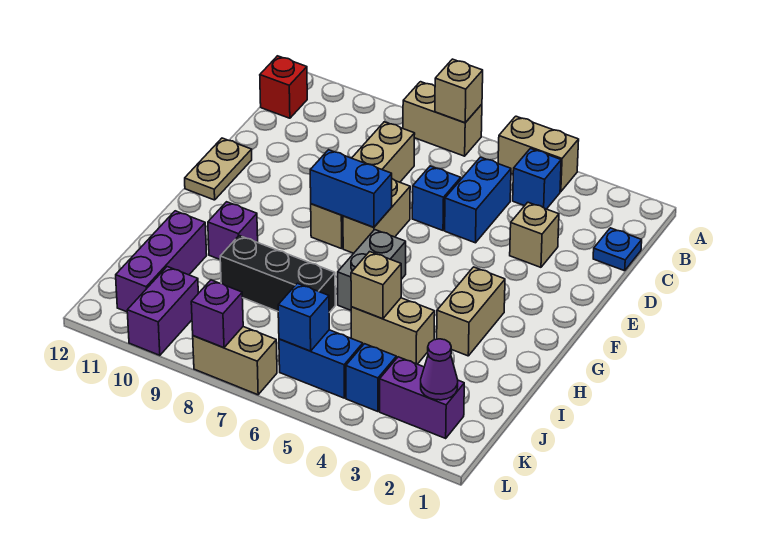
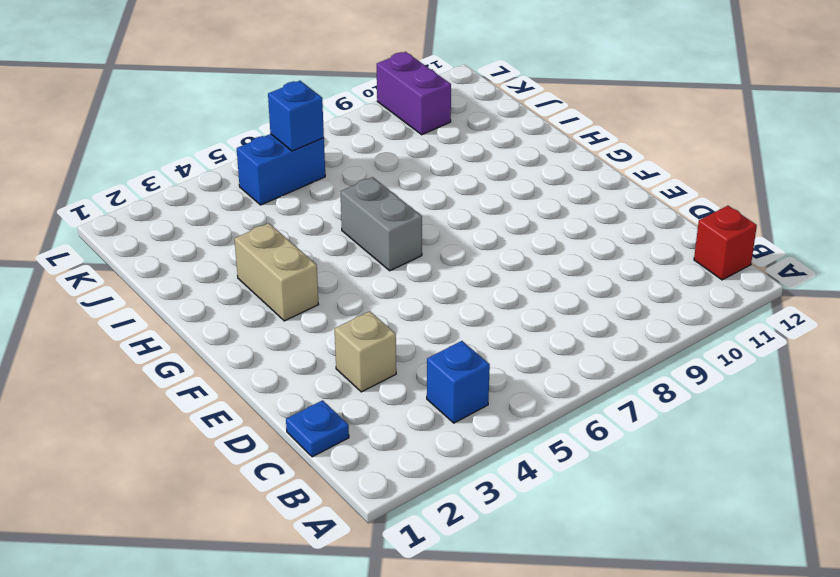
none -> tan brick A4:A5 level 1
none -> tan brick A7:A8 level 1
none -> blue brick C5:D5 level 1

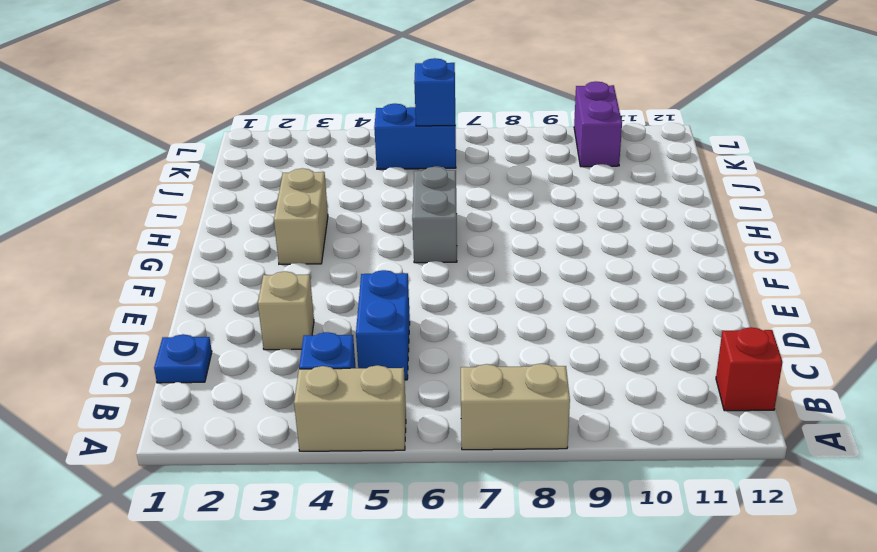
none -> tan brick C8:F8 level 1
none -> blue brick D6 level 1
none -> tan brick E7:F7 level 1

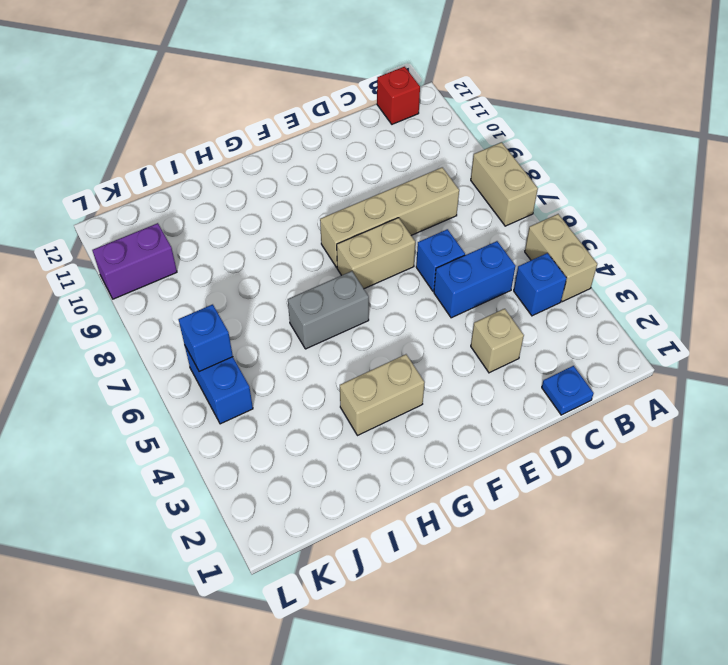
none -> tan plate E12:F12 level 1
none -> purple brick H10 level 1
none -> tan brick I4:I5 level 1

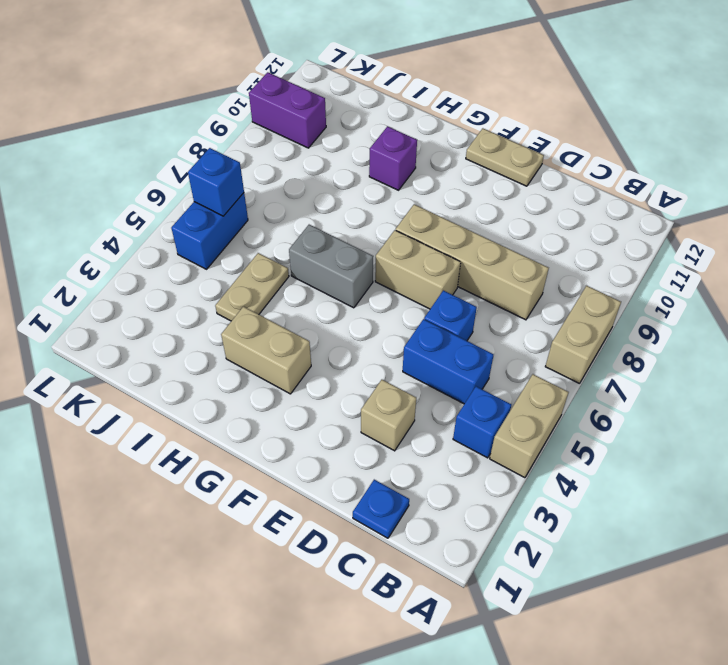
tan plate I4:I5 level 1 -> tan brick I4:I5 level 1
none -> red brick B12 level 1
none -> black brick I7:I9 level 1
none -> purple brick I11:K11 level 1

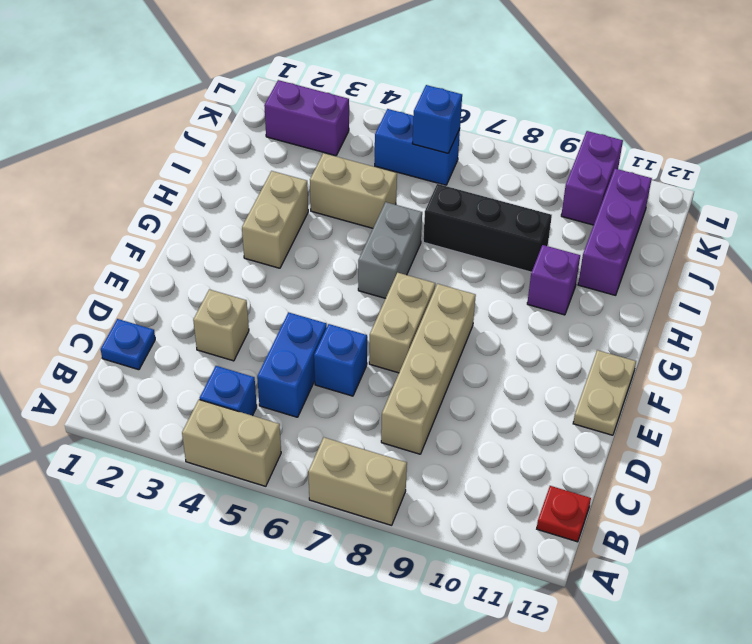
red plate B12 level 1 -> red brick B12 level 1
none -> blue brick K4 level 1
none -> tan brick L7:L8 level 1
none -> tan brick A7 level 2

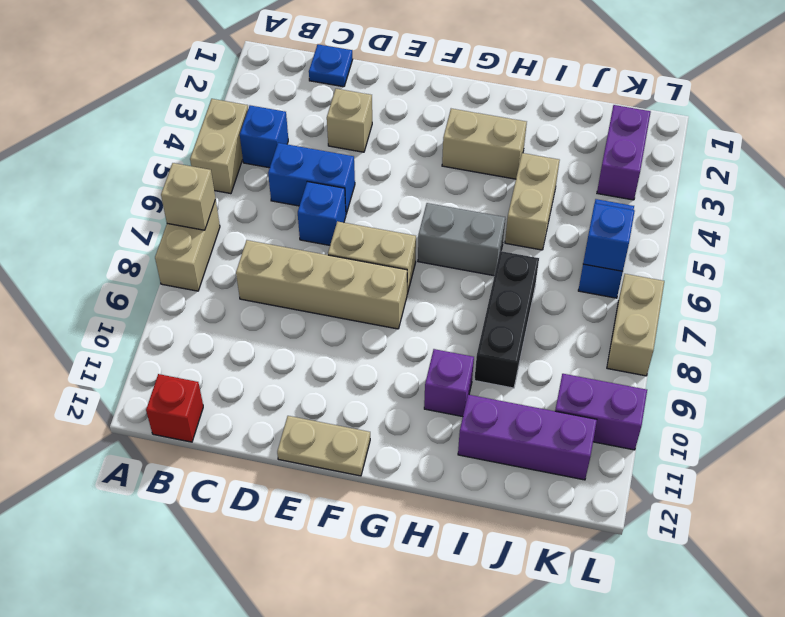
none -> blue brick K4 level 1
none -> blue brick F7:F8 level 2
none -> tan brick I5 level 2

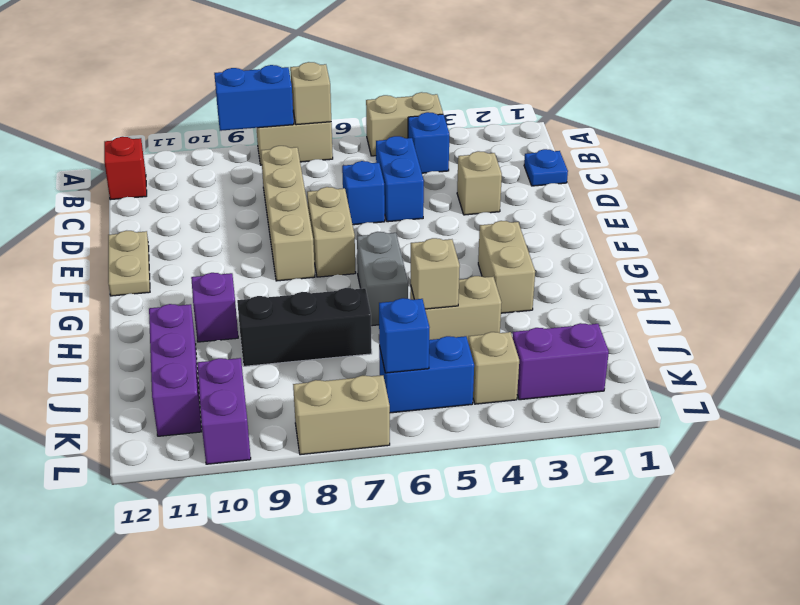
blue brick A8:A9 level 2 -> blue brick F7:F8 level 2
tan brick K4 level 1 -> blue brick K4 level 1
none -> purple cone K2 level 2
none -> purple brick L8 level 2

